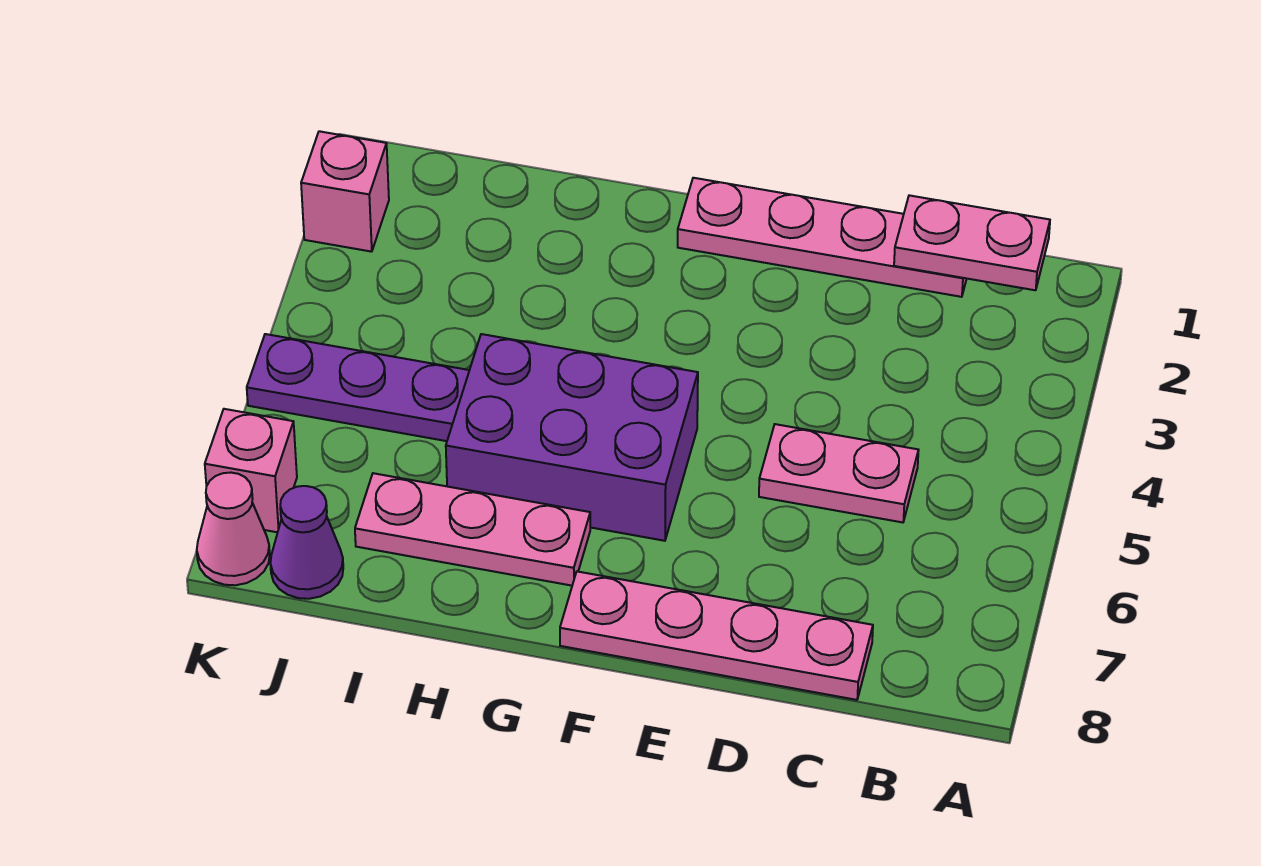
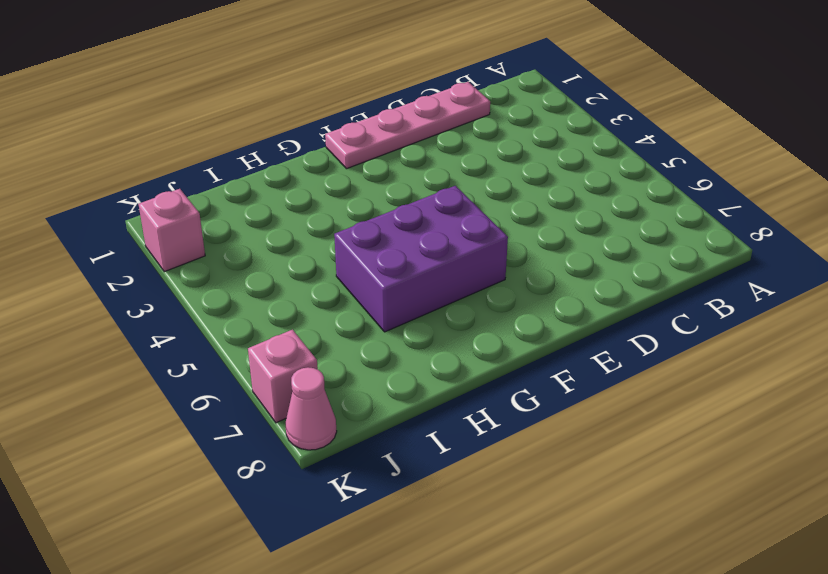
none -> pink plate C5:D5 level 1
none -> pink plate C8:F8 level 1

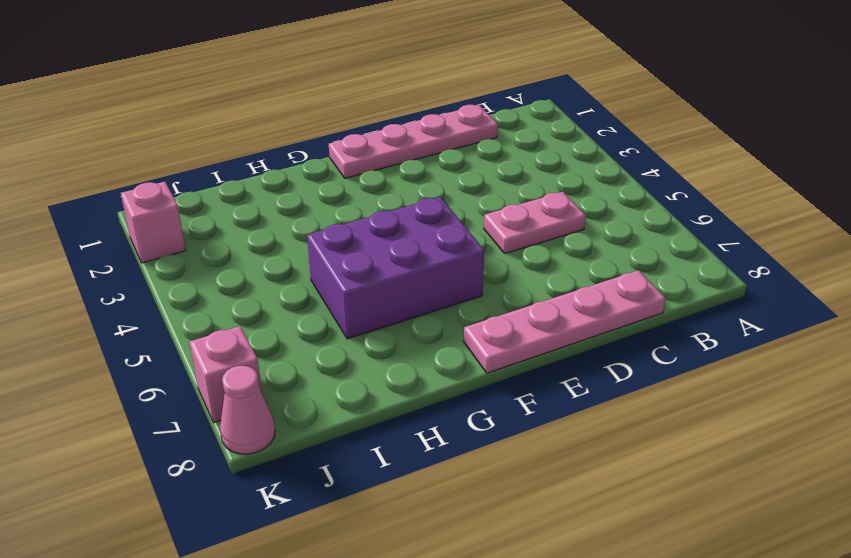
none -> pink plate G7:I7 level 1
none -> purple plate I5:K5 level 1

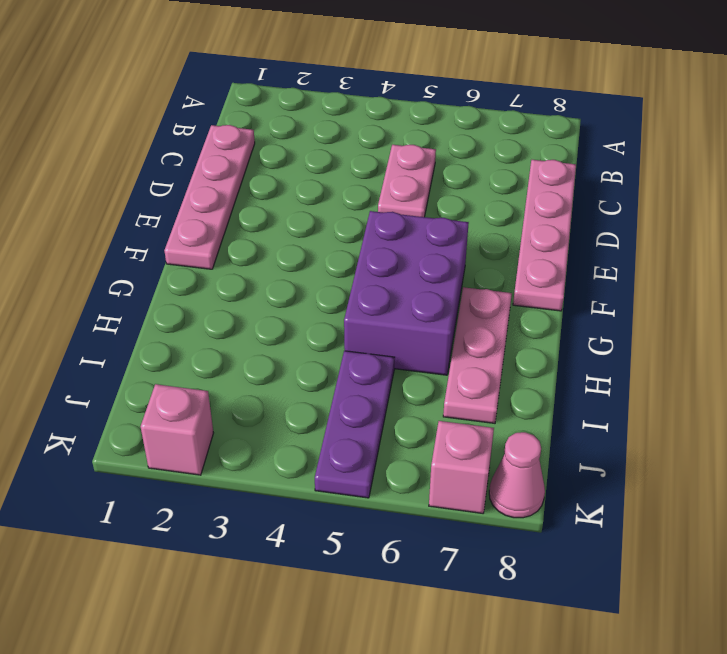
none -> purple cone J8 level 1
none -> pink plate B1:C1 level 2

